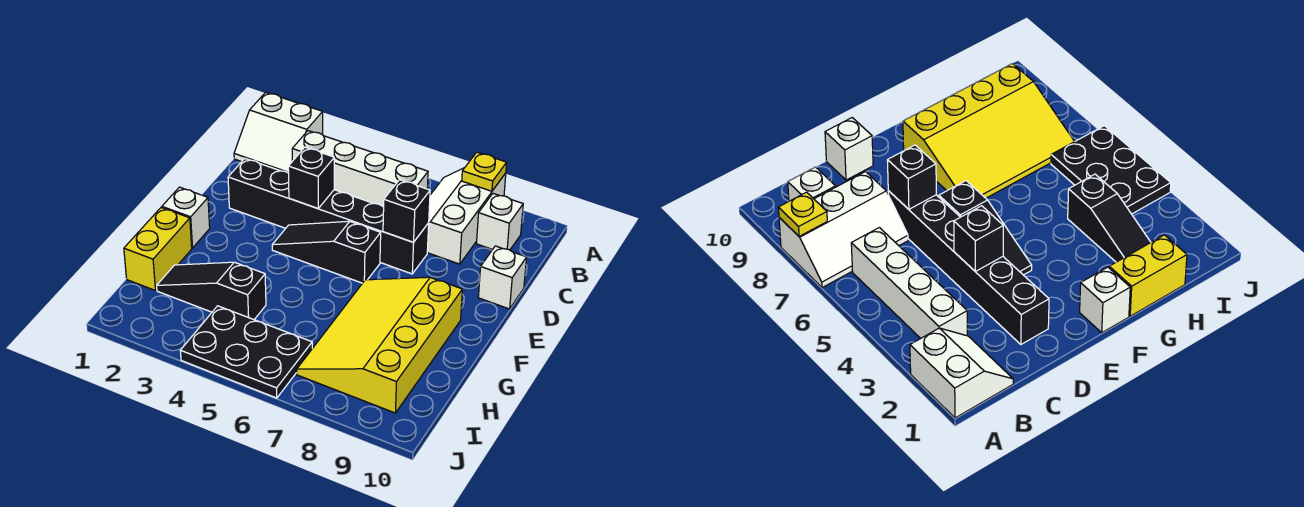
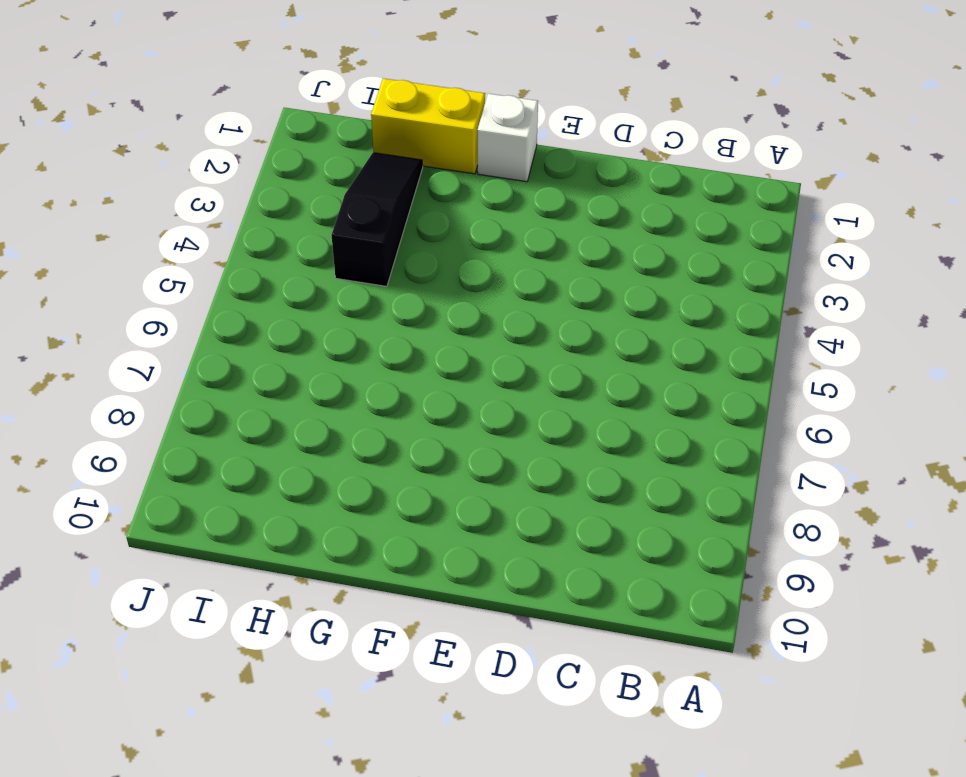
none -> white slope A1:B2 level 1 top A
none -> white slope A7:C8 level 1 top 8
none -> white brick B3:B6 level 1

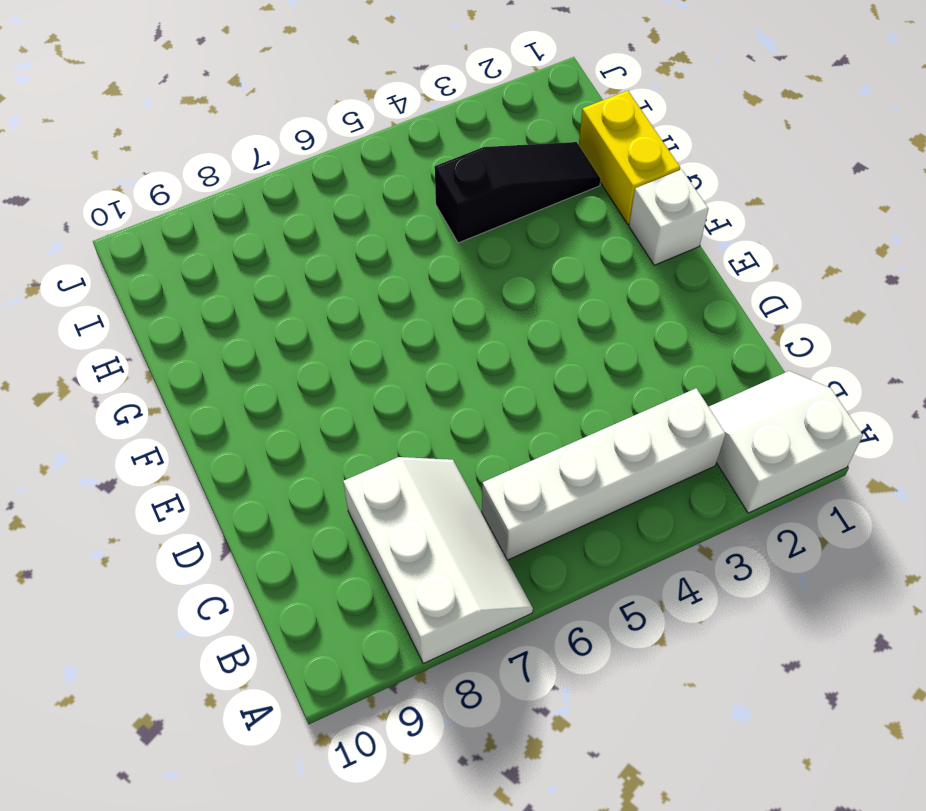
none -> white brick B9 level 1
none -> black brick D2:D7 level 1
none -> white brick D10 level 1

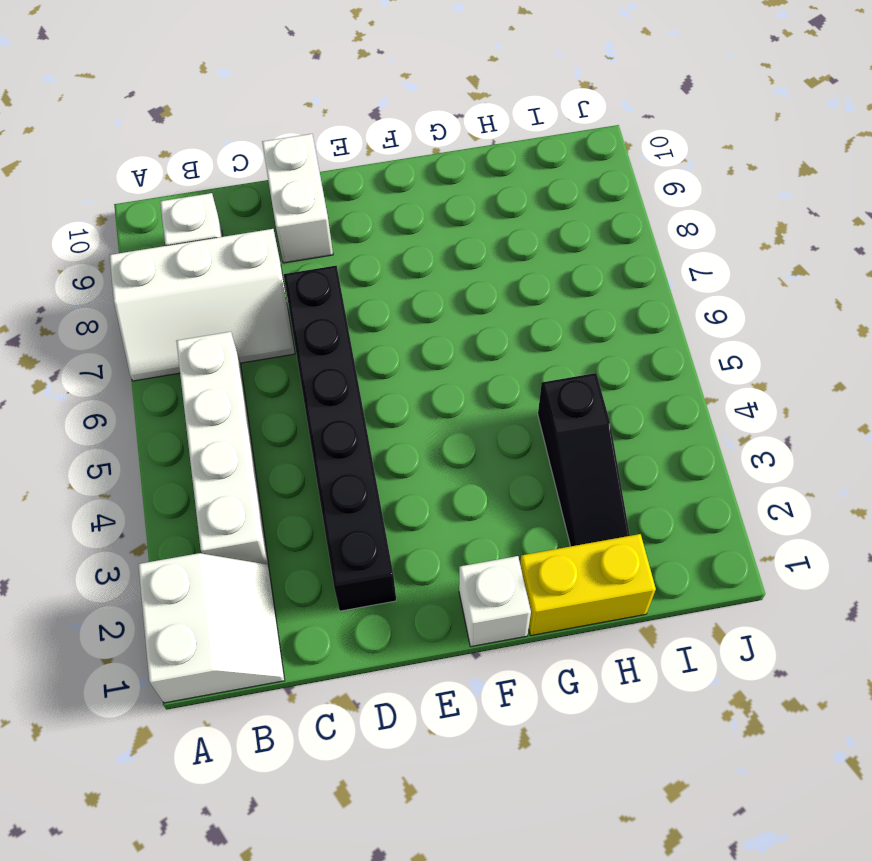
white brick D9:D10 level 1 -> white brick D10 level 1
none -> black slope E4:E6 level 1 top 6
none -> yellow slope F7:I9 level 1 top 9
none -> black plate I4:J6 level 1

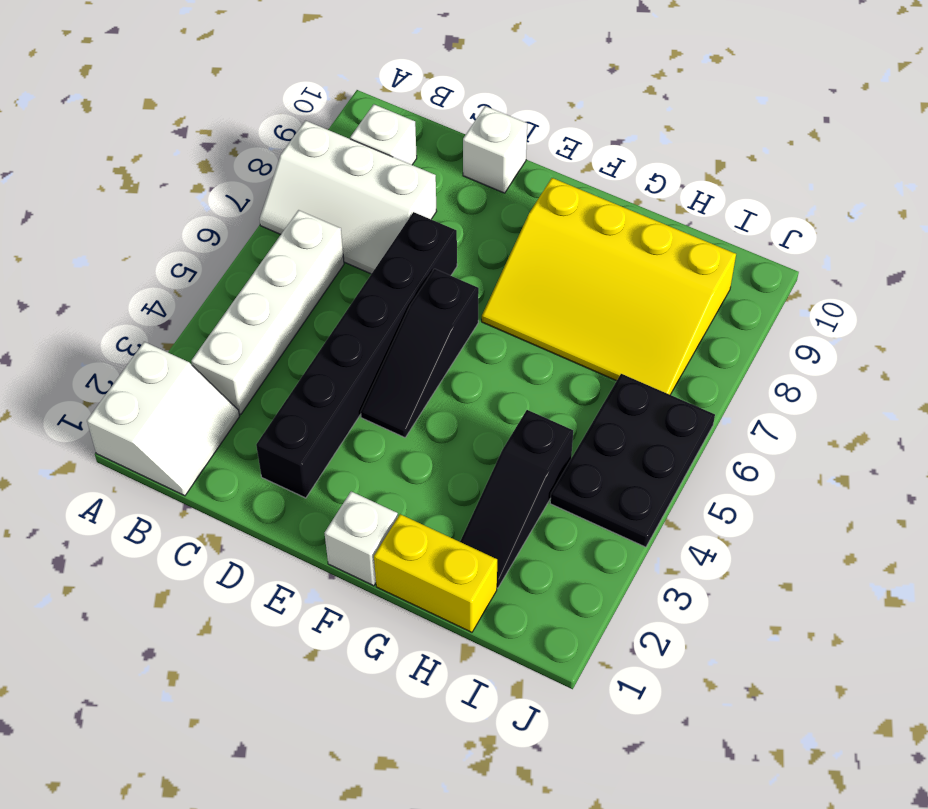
none -> yellow plate A8 level 2
none -> black brick D4 level 2
none -> black brick D7 level 2

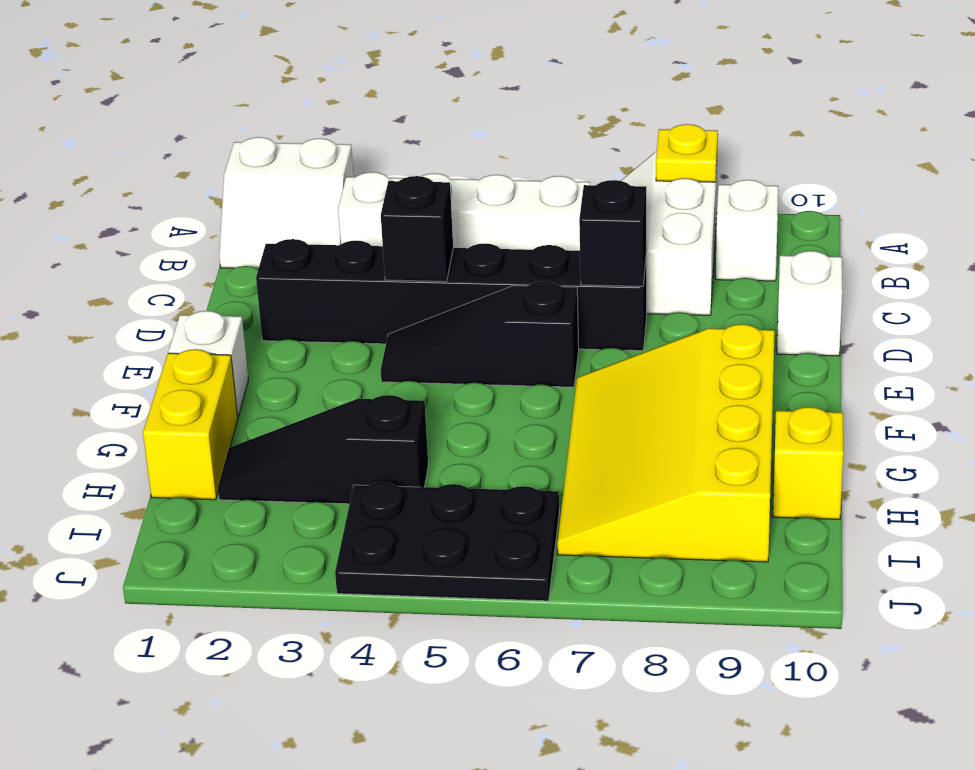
yellow brick H10 level 1 -> none

